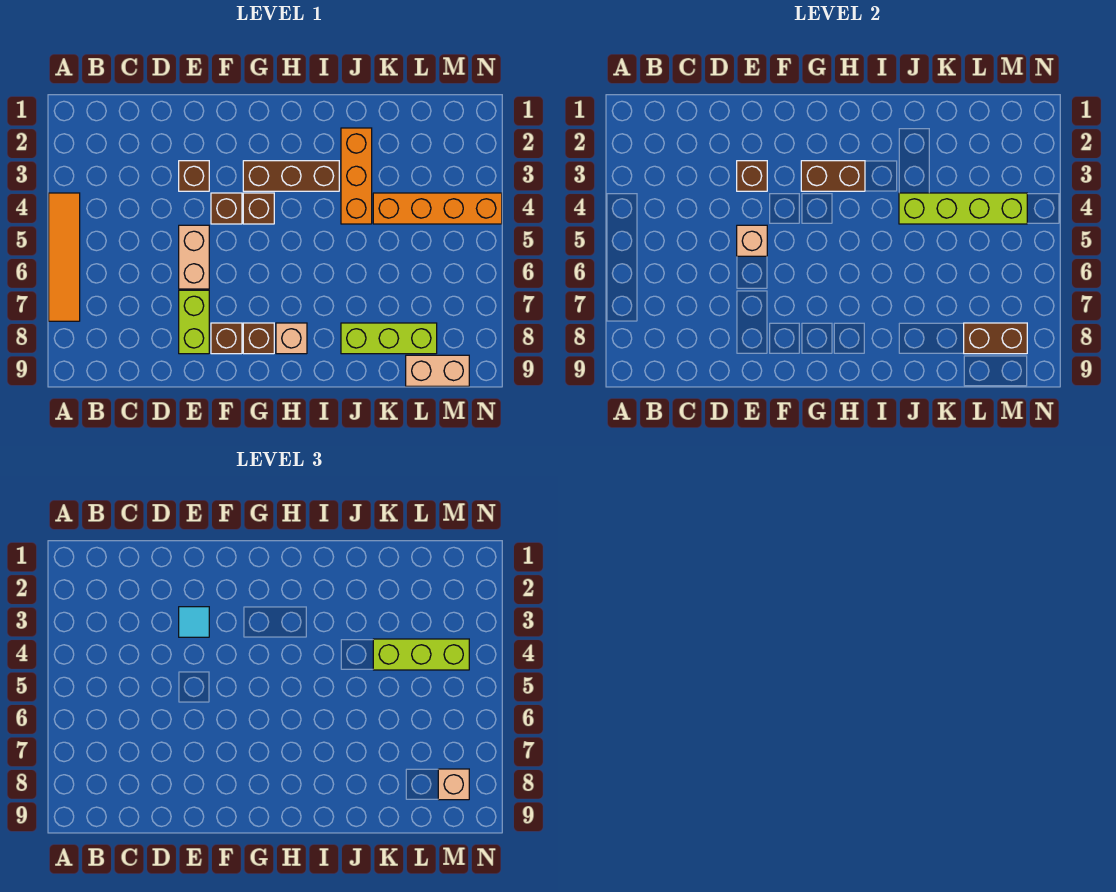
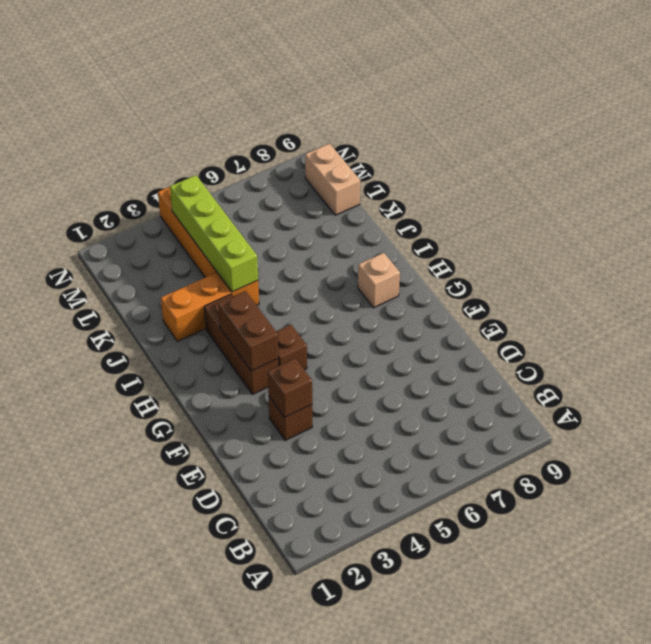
none -> orange tile A4:A7 level 1
none -> tan brick E5:E6 level 1
none -> lime brick E7:E8 level 1

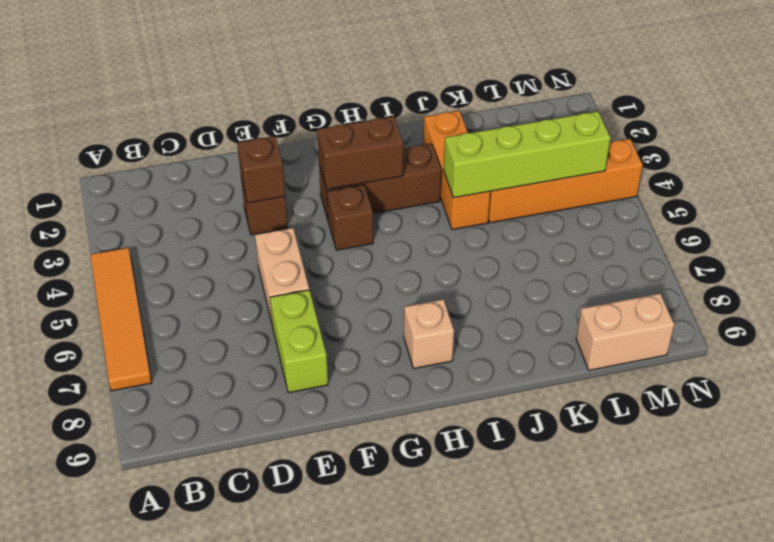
none -> brown brick F4 level 1
none -> brown brick F8 level 1
none -> brown brick G8 level 1

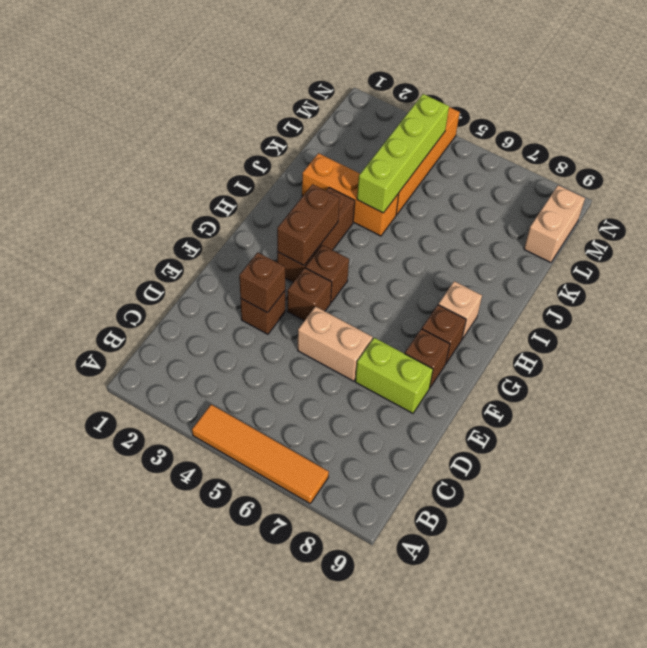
none -> lime brick J8:L8 level 1
none -> tan brick E5 level 2
none -> brown brick L8:M8 level 2

